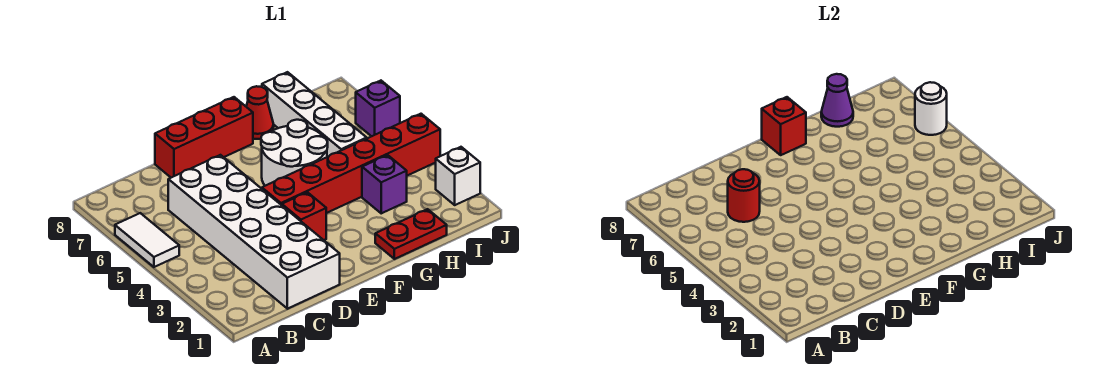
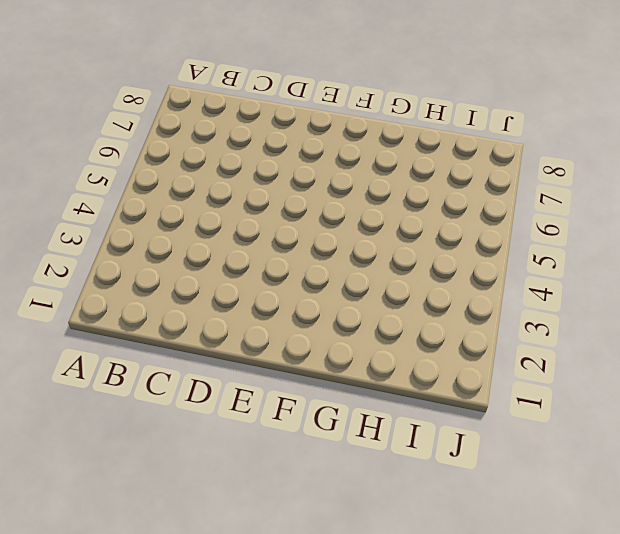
none -> white tile A5:A6 level 1
none -> white brick C1:D6 level 1
none -> red brick D8:F8 level 1

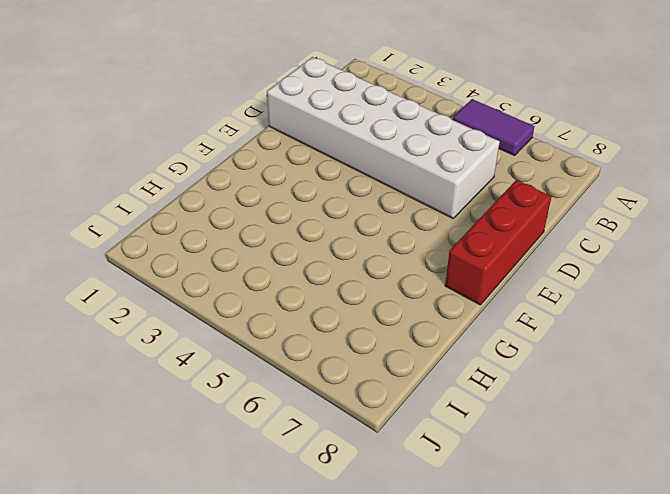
purple tile A5:A6 level 1 -> white tile A5:A6 level 1
none -> red brick E3 level 1
none -> red brick E4:J4 level 1
none -> white round brick F5:G6 level 1

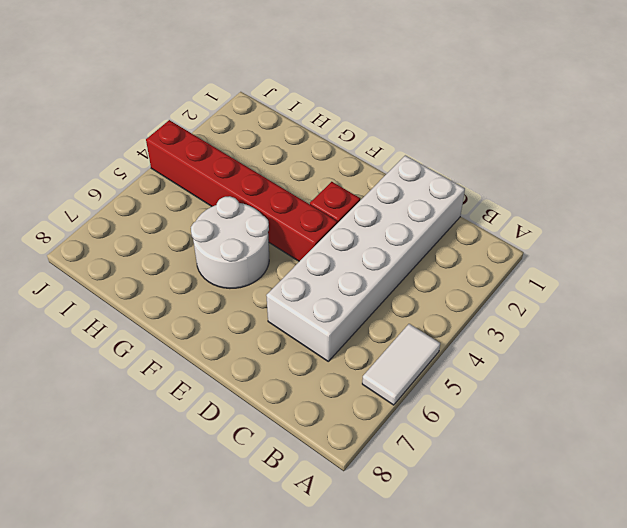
none -> red brick D8:F8 level 1
none -> red plate G1:H1 level 1
none -> red cone G8 level 1

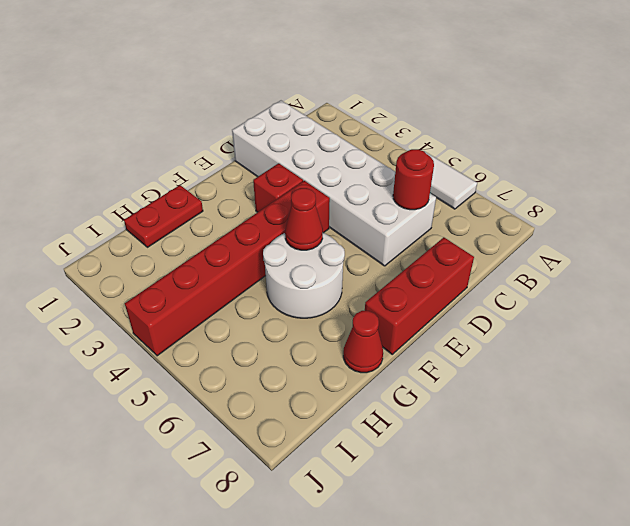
red cone F5 level 2 -> none
none -> purple brick H3 level 1
none -> white brick H5:H8 level 1
none -> white brick J2 level 1

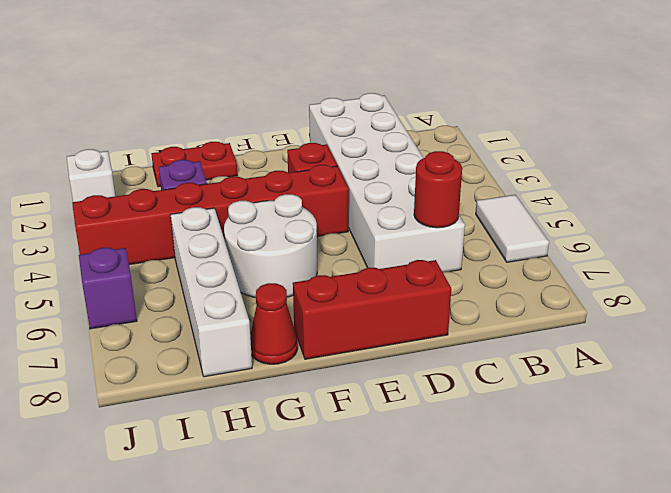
none -> red brick F8 level 2
none -> purple cone H8 level 2
none -> white round brick J6 level 2

